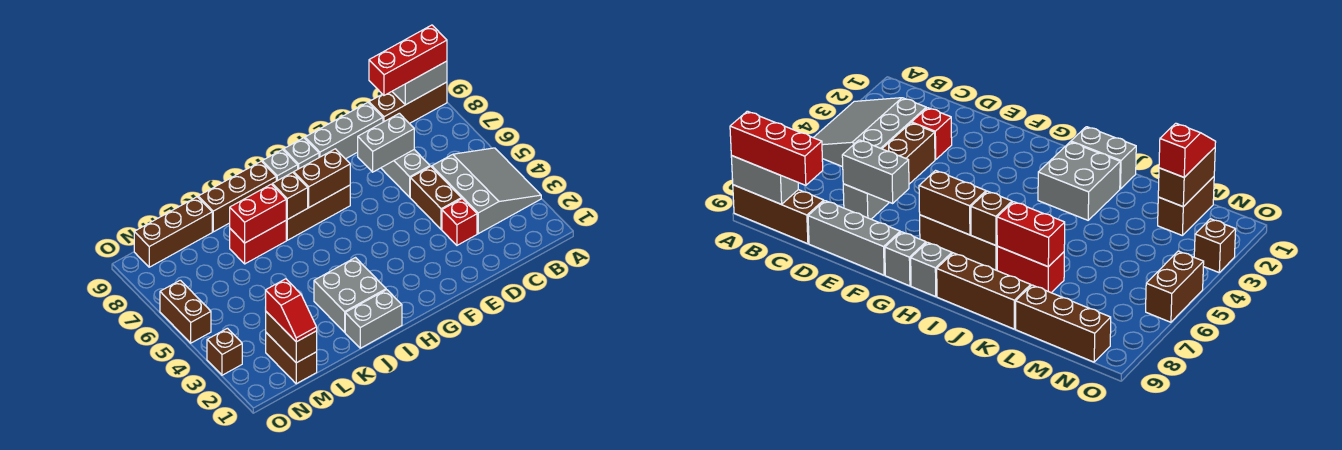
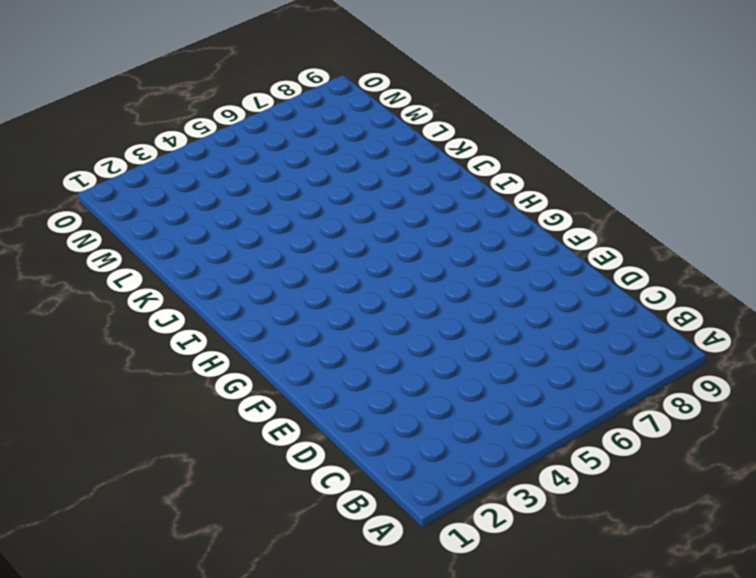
none -> grey slope A3:C5 level 1 top C
none -> brown brick A9:C9 level 1
none -> red brick D3 level 1

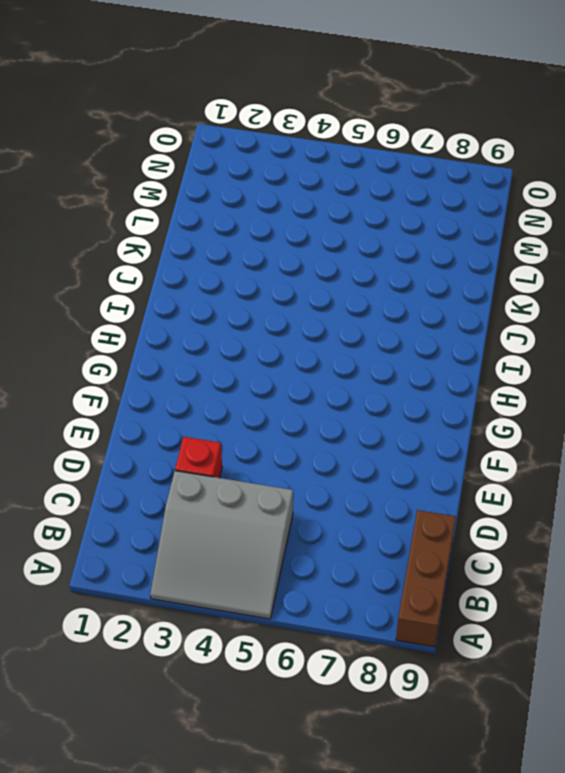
none -> brown brick D4:D5 level 1
none -> grey brick D6:D7 level 1
none -> grey brick D9:F9 level 1

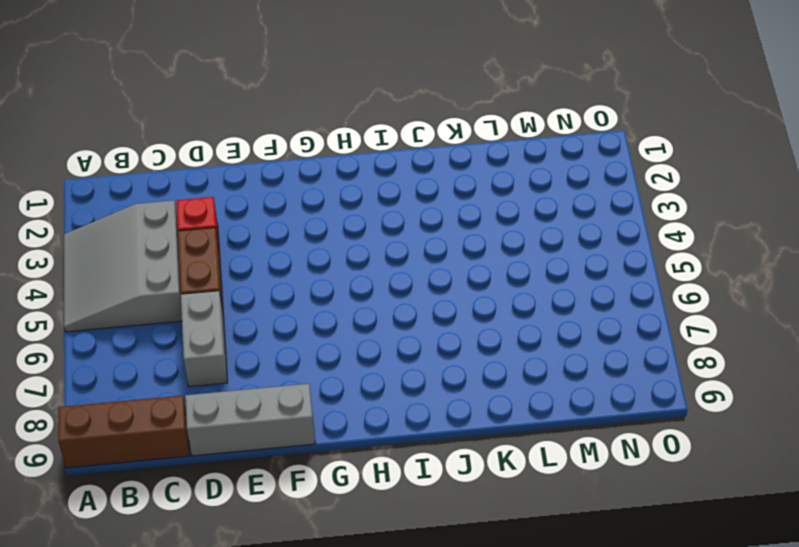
none -> brown brick G7:I7 level 1
none -> grey brick G9 level 1
none -> grey brick H9 level 1

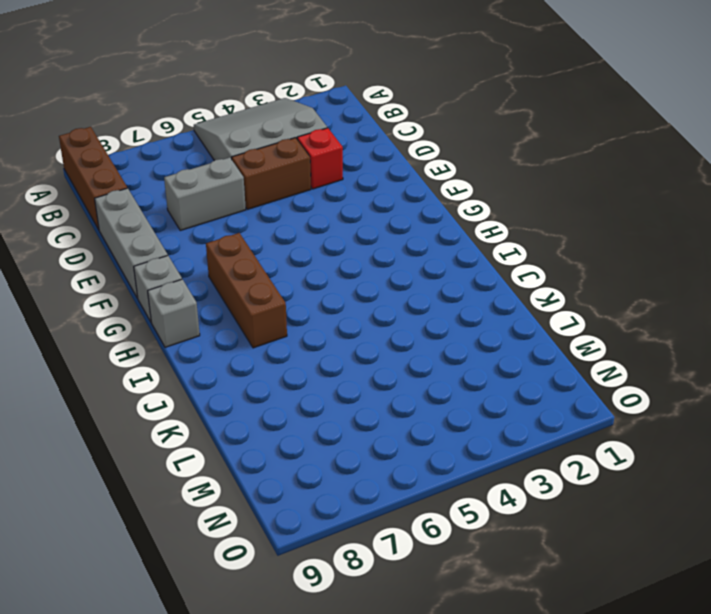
none -> grey brick I1:J1 level 1
none -> grey brick I2:J3 level 1
none -> brown brick I9:K9 level 1

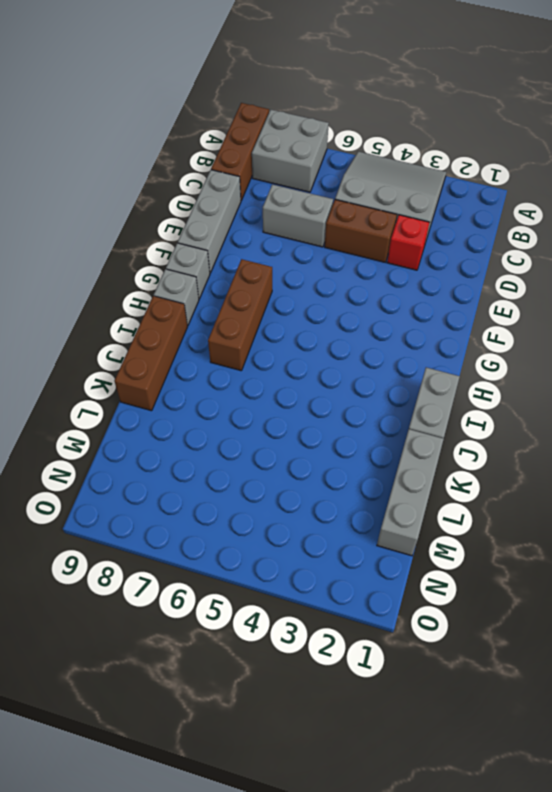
grey brick A7:B8 level 1 -> grey brick I2:J3 level 1
grey brick K1:M1 level 1 -> brown brick M1:M2 level 1
none -> red brick J7:K7 level 1
none -> brown brick L9:N9 level 1
none -> brown brick O3 level 1

